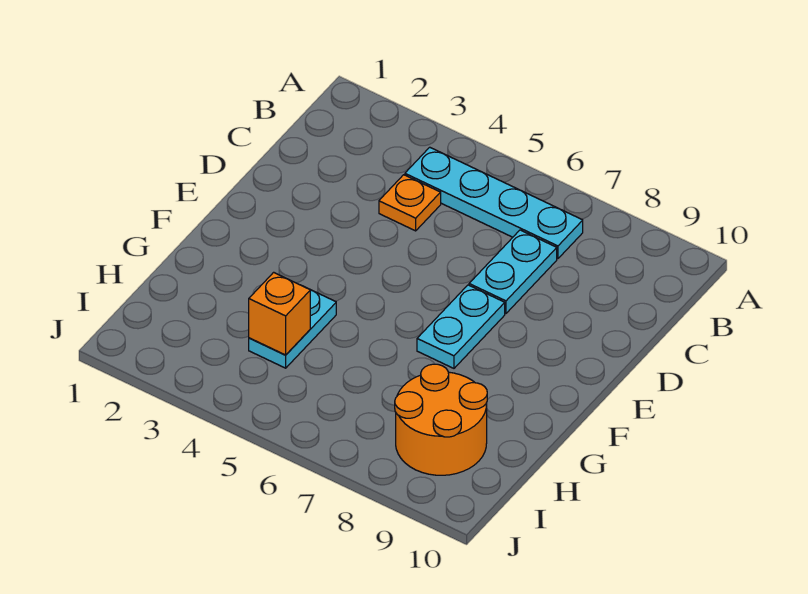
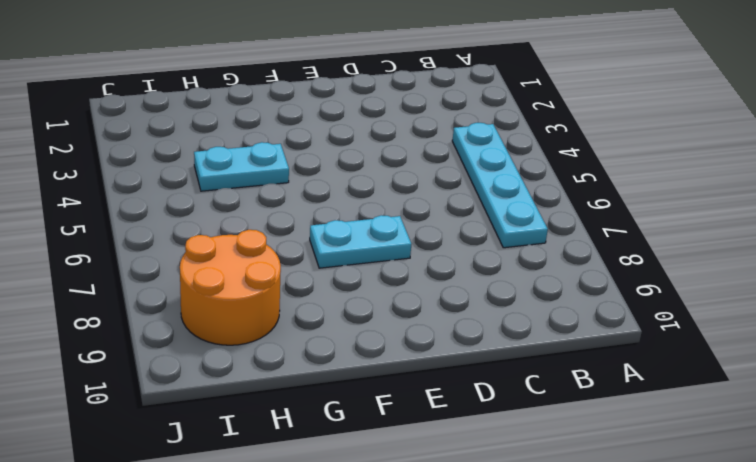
none -> orange plate C4 level 1
none -> cyan plate C7:D7 level 1

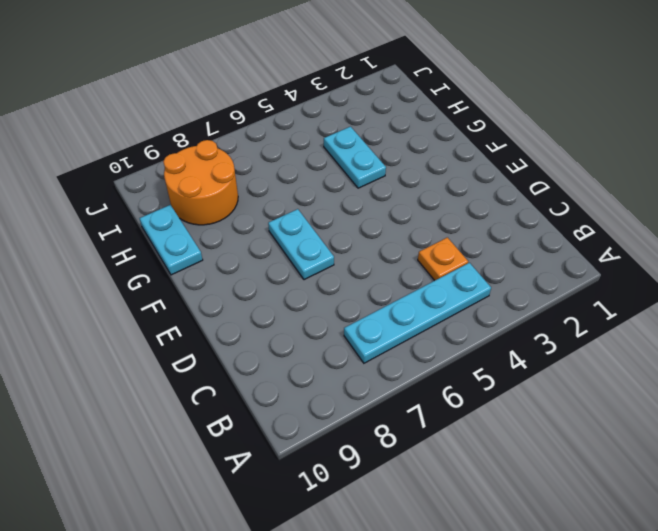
cyan plate G10:H10 level 1 -> cyan plate C7:D7 level 1
none -> orange brick H4 level 2

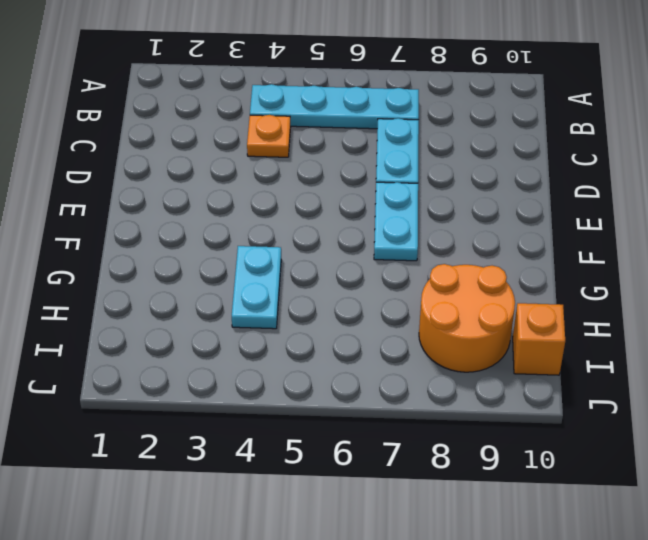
orange brick I10 level 1 -> orange brick H4 level 2

